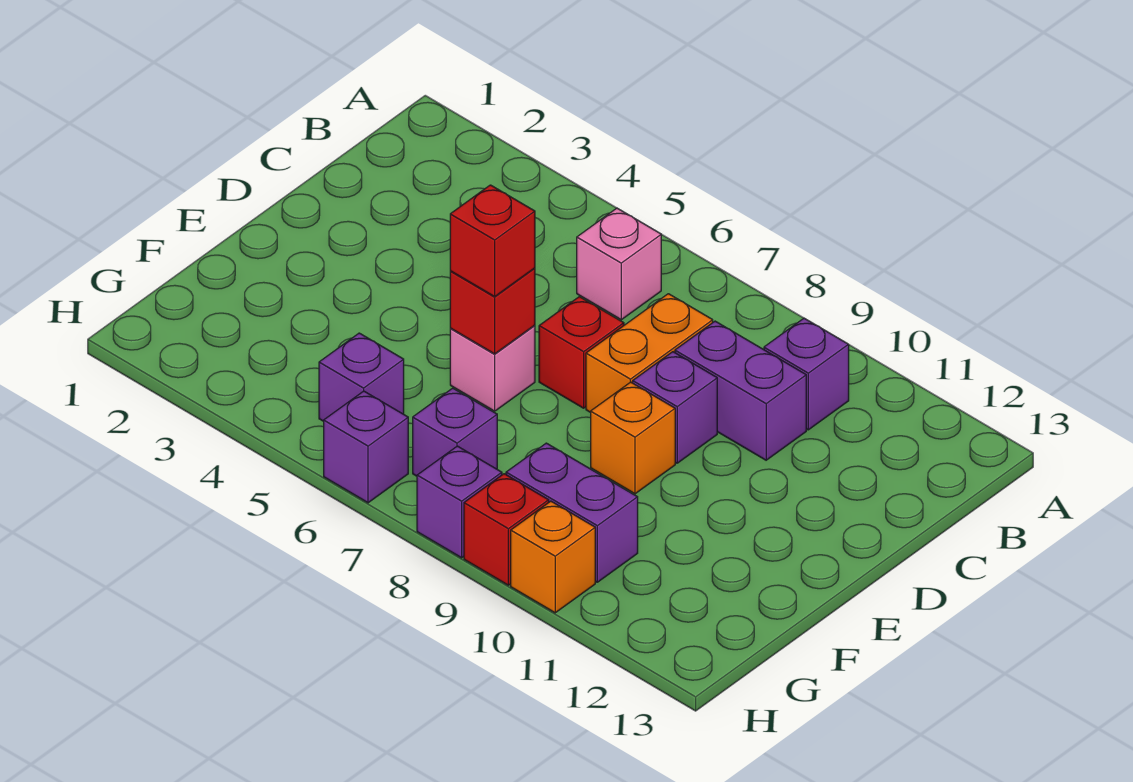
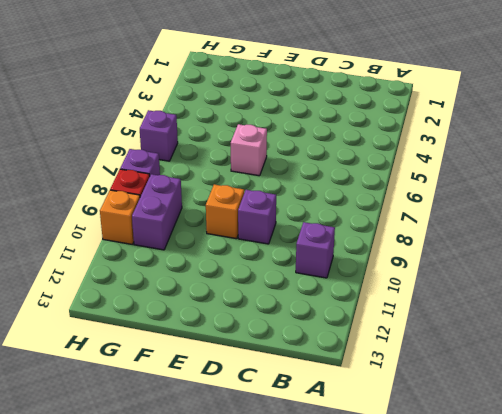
none -> pink brick B6 level 1
none -> orange brick C8:D8 level 1
none -> purple brick C9:C10 level 1

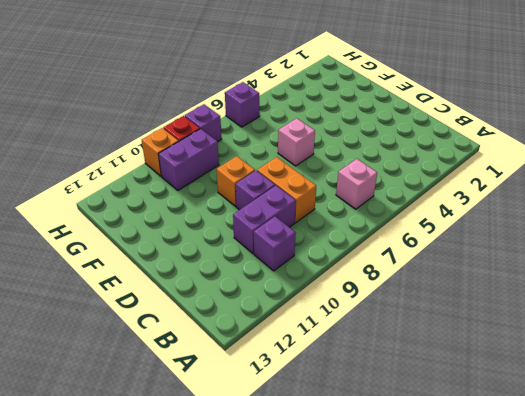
none -> red brick D7 level 1
none -> purple brick G5 level 1
none -> purple brick G7 level 1

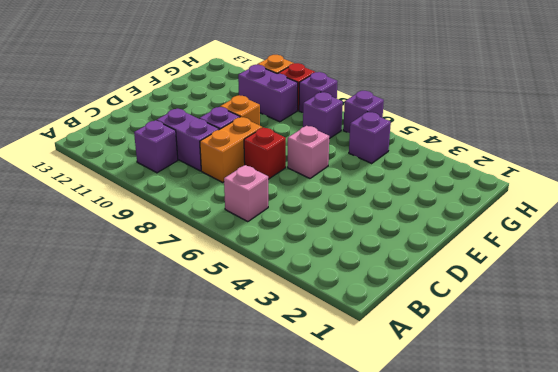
none -> red brick E6 level 2
none -> red brick E6 level 3

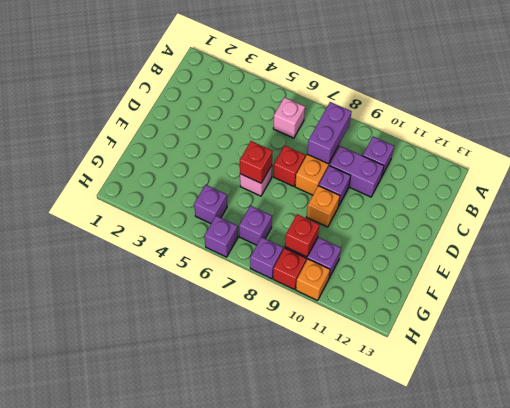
purple brick B8:C8 level 2 -> none
red brick G9 level 2 -> red brick E6 level 3

